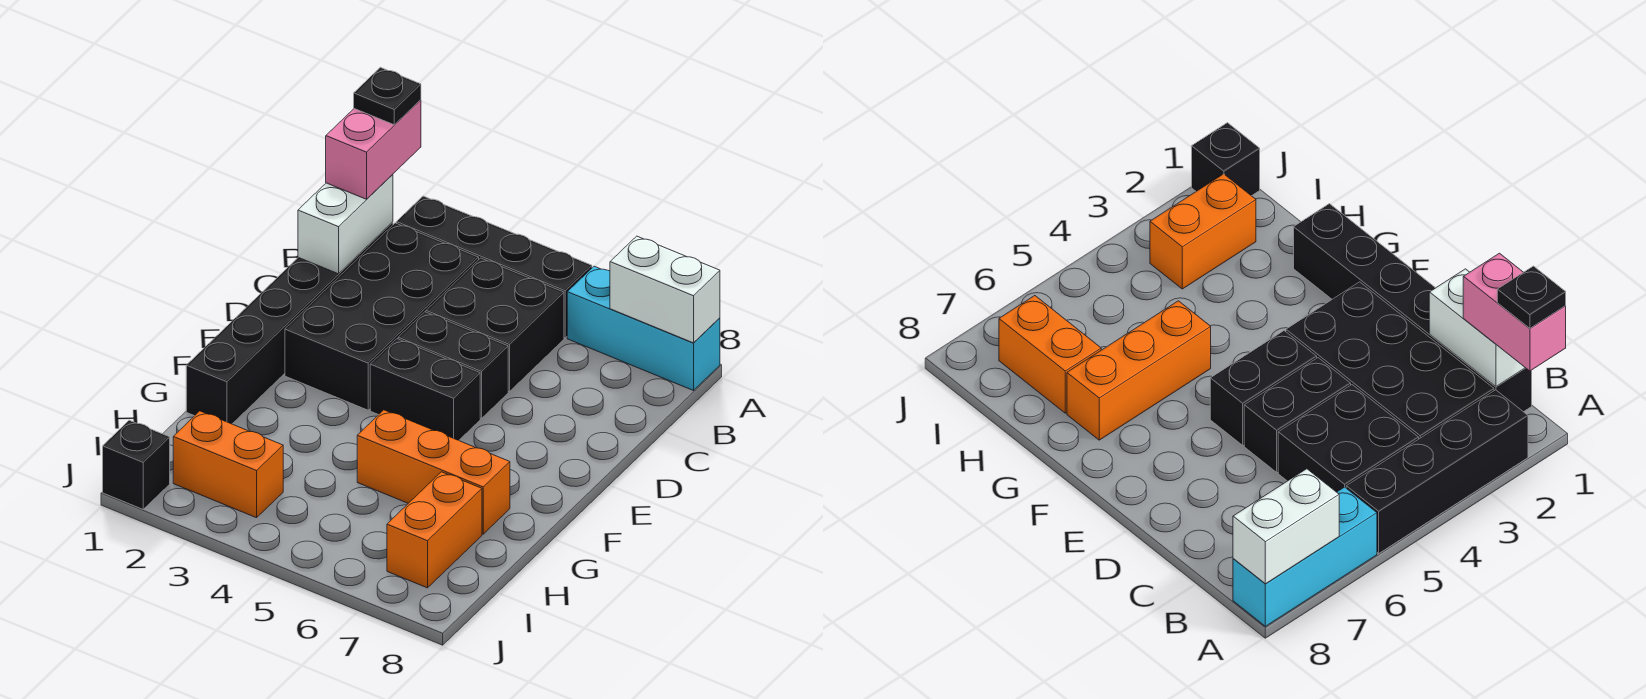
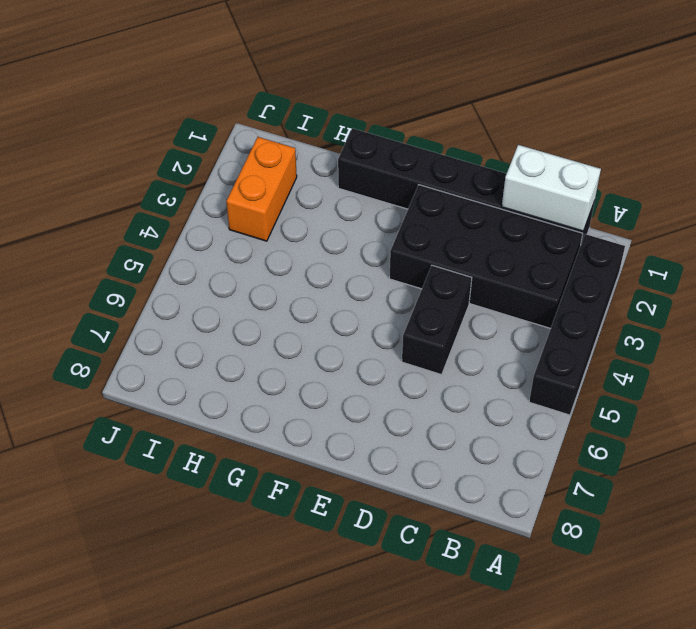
none -> cyan brick A6:A8 level 1
none -> black brick B4:C5 level 1
none -> black brick E4:E5 level 1

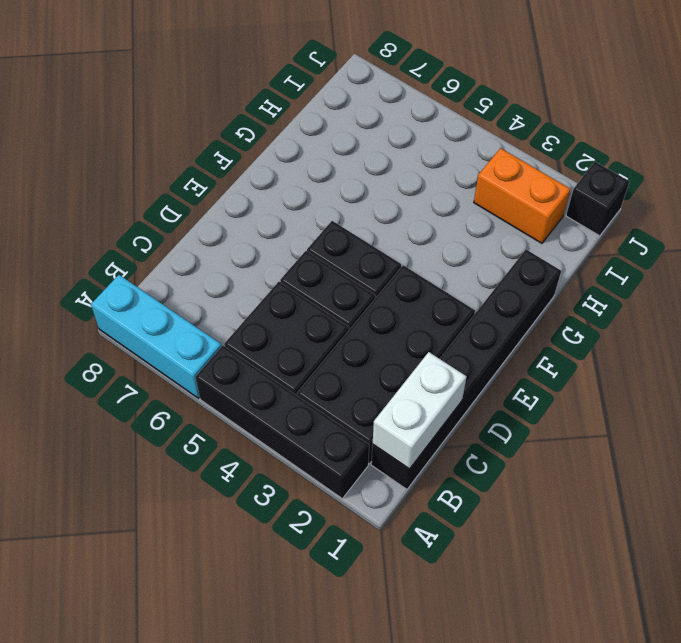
none -> orange brick G5:G7 level 1
none -> orange brick H7:I7 level 1
none -> white brick A7:A8 level 2

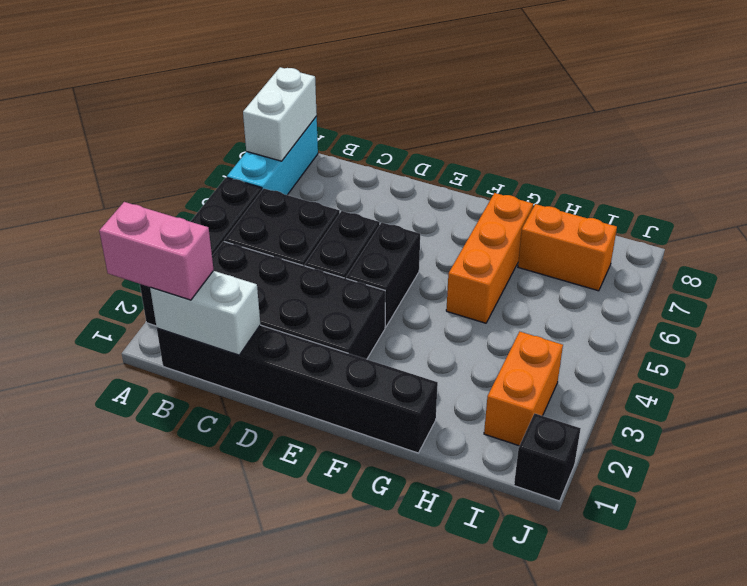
none -> black plate A1 level 4

